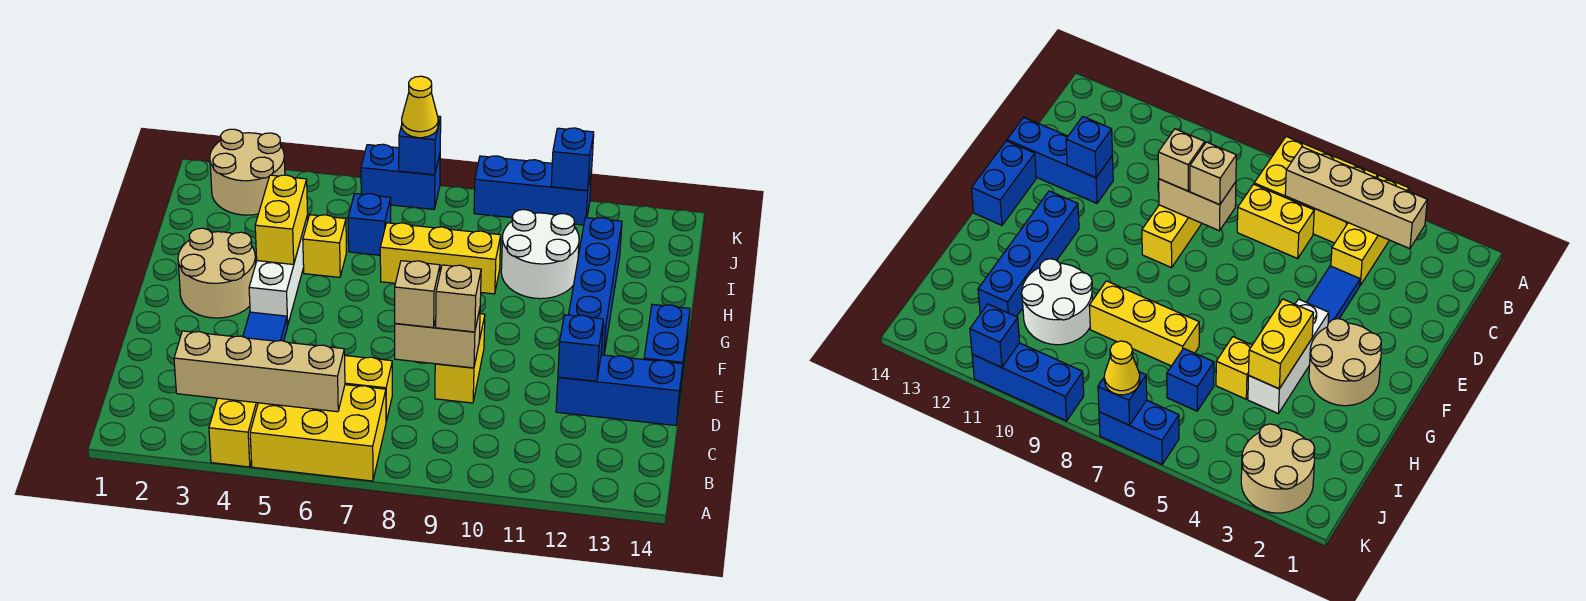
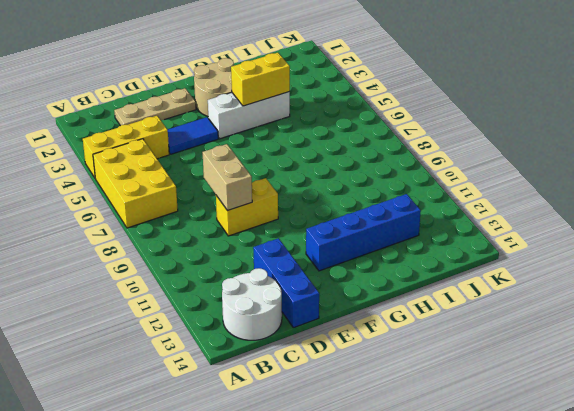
white round brick B13:C14 level 1 -> white round brick H10:I11 level 1
tan plate C2:E2 level 1 -> none
none -> yellow brick C6:C7 level 1
none -> blue brick E14:F14 level 1
none -> yellow brick H5 level 1

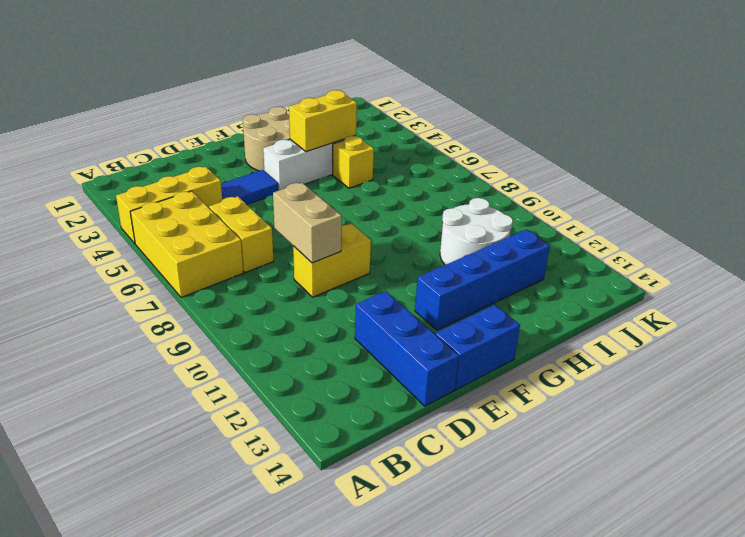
none -> yellow brick H7:H9 level 1
none -> blue brick I6 level 1
none -> tan round brick J2:K3 level 1

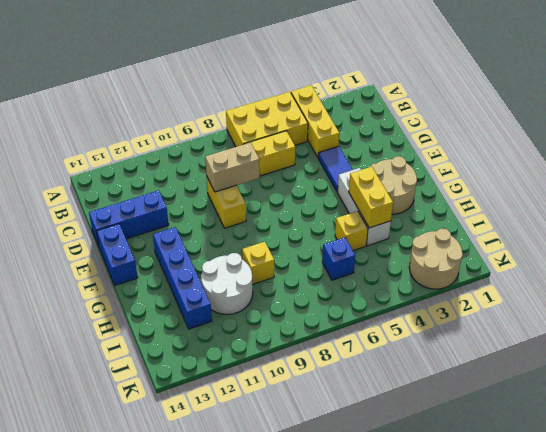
yellow brick H9 level 1 -> yellow brick H7:H9 level 1
none -> blue brick K6:K7 level 1
none -> blue brick K9:K11 level 1
none -> tan brick B3:B6 level 2

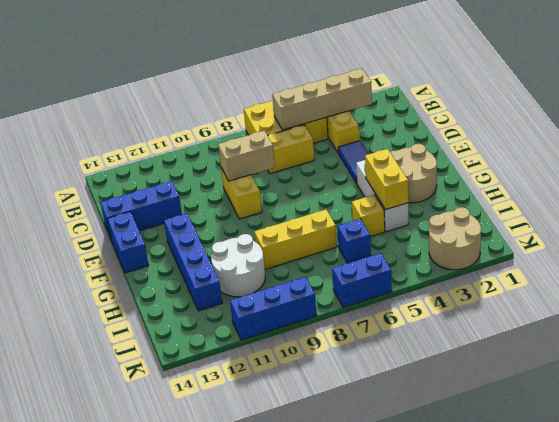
none -> blue brick D12 level 2
none -> blue brick K7 level 2
none -> blue brick K11 level 2

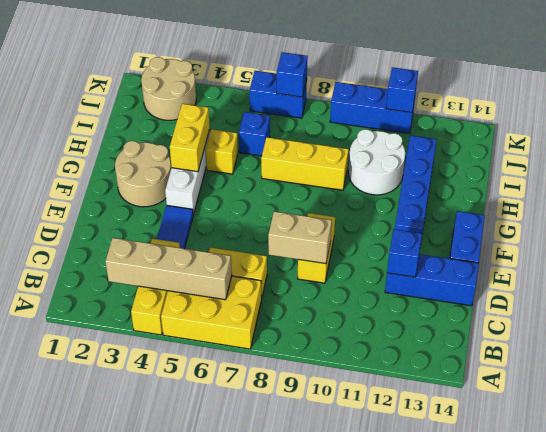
none -> tan brick D8 level 3
none -> tan brick D9 level 3
none -> yellow cone K7 level 3

